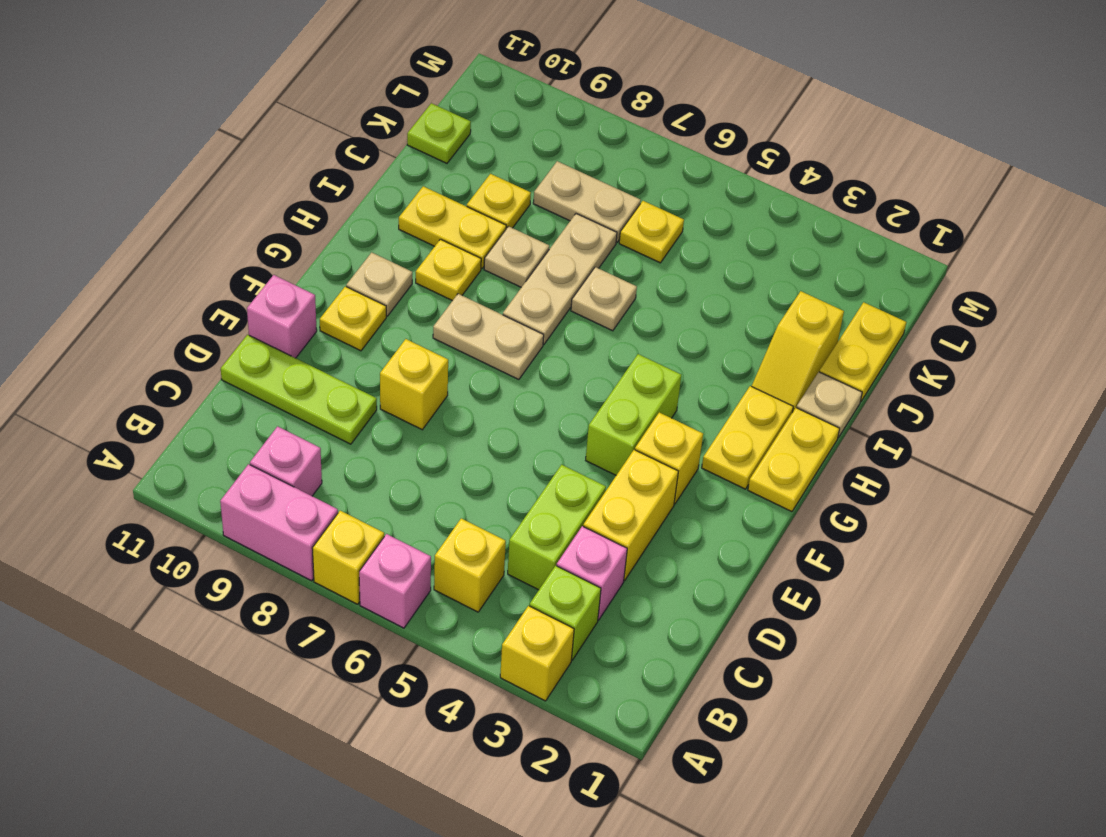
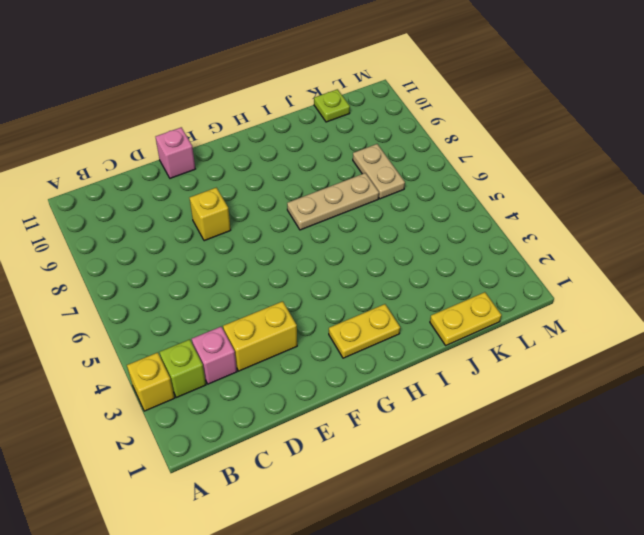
none -> pink brick A6 level 1
none -> yellow brick A7 level 1
none -> pink brick A8:A9 level 1
none -> yellow brick B5 level 1

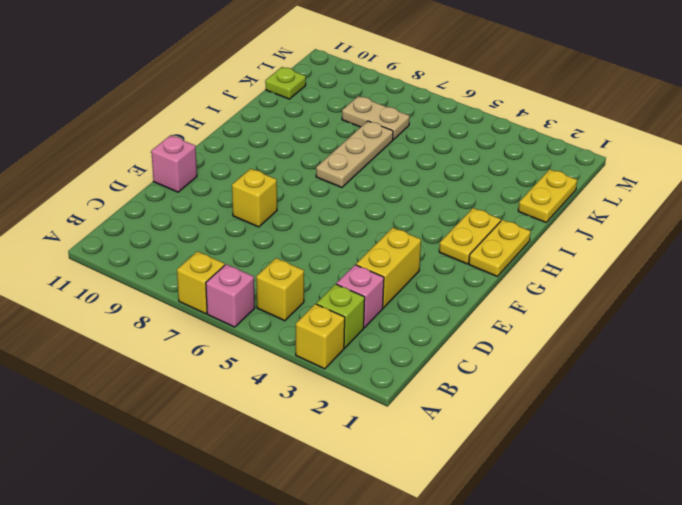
none -> pink brick A8:A9 level 1
none -> pink brick B9 level 1
none -> lime brick C4:D4 level 1
none -> lime plate D9:D11 level 1

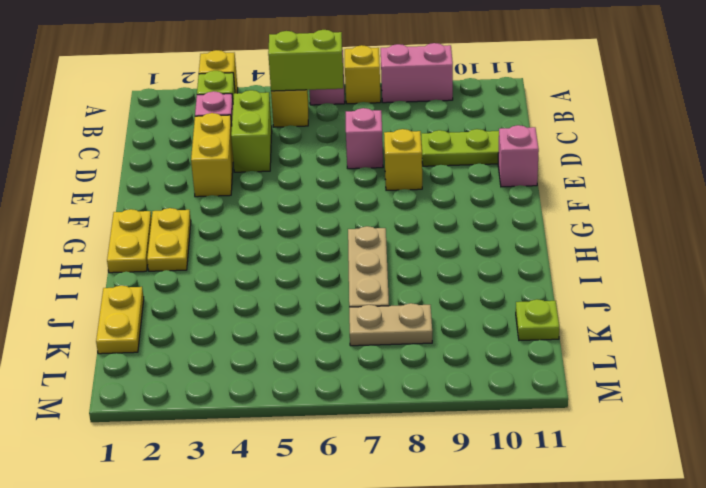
lime brick B5:B6 level 2 -> lime brick F4:G4 level 1
pink brick D7 level 1 -> pink brick B9 level 1
none -> yellow brick F3 level 1
none -> yellow plate F10 level 1
none -> tan plate G7:G8 level 1
none -> tan plate G10 level 1

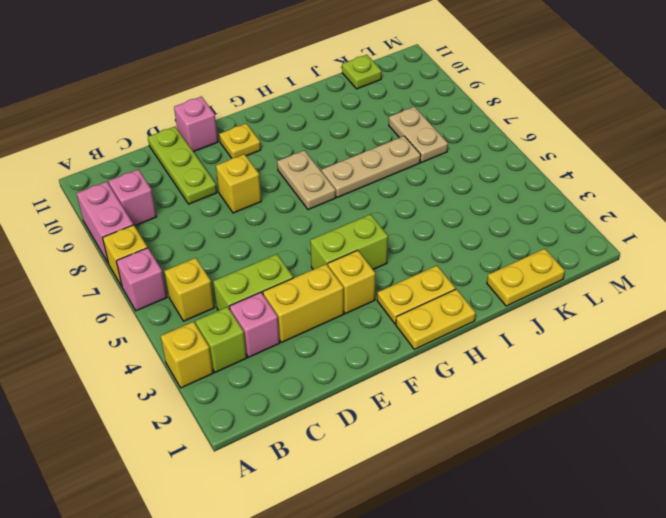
none -> tan plate G10 level 1
none -> yellow plate H9 level 1
none -> tan plate I1 level 1
none -> yellow slope I2:J2 level 1 top J

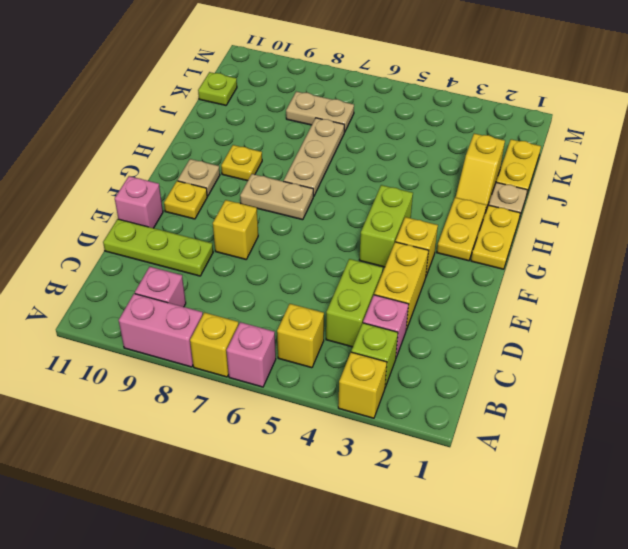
none -> tan plate I6 level 1
none -> tan plate I8 level 1
none -> yellow plate I9:I10 level 1
none -> yellow plate J9 level 1

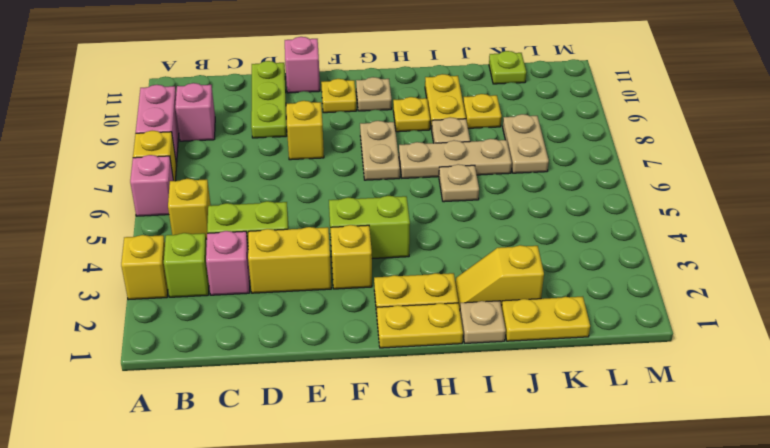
none -> yellow plate K6 level 1

